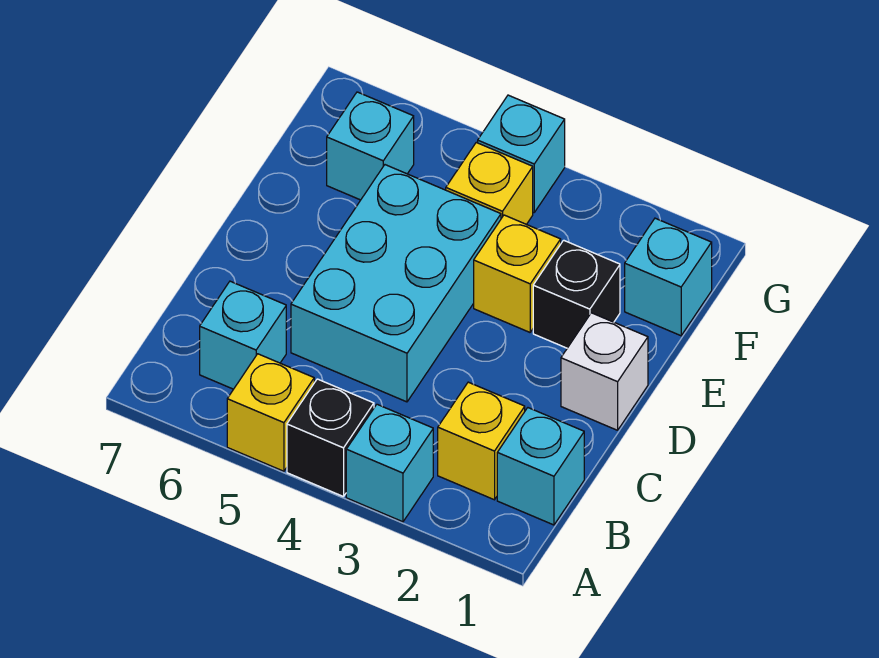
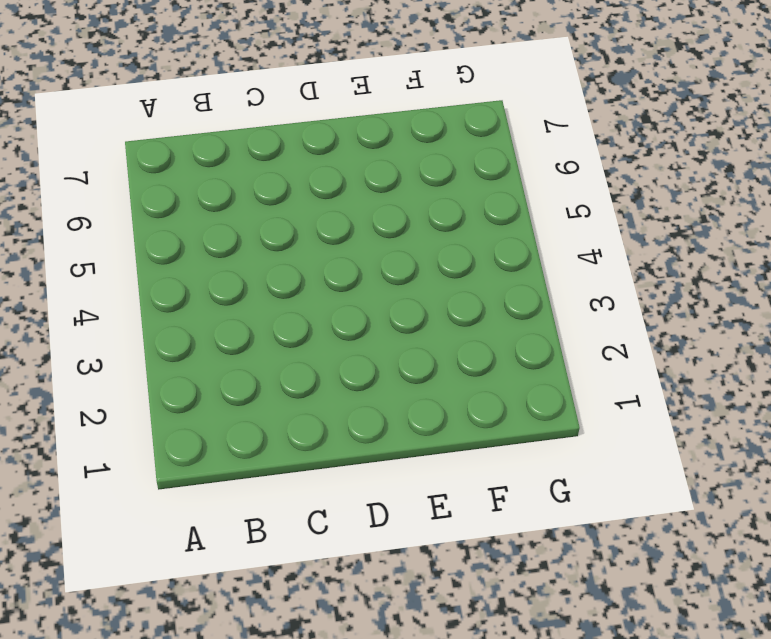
none -> cyan brick A3 level 1
none -> black brick A4 level 1
none -> yellow brick A5 level 1

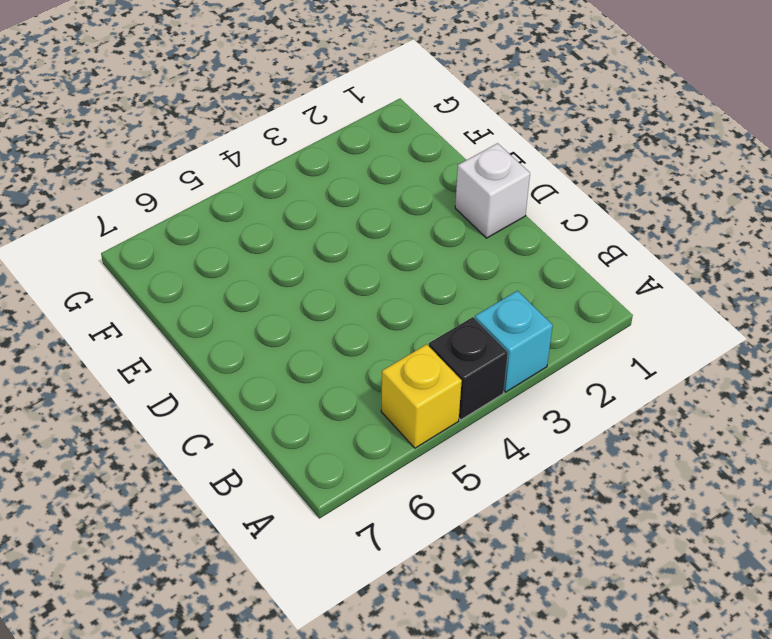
none -> cyan brick B1 level 1
none -> yellow brick B2 level 1
none -> cyan brick B6 level 1

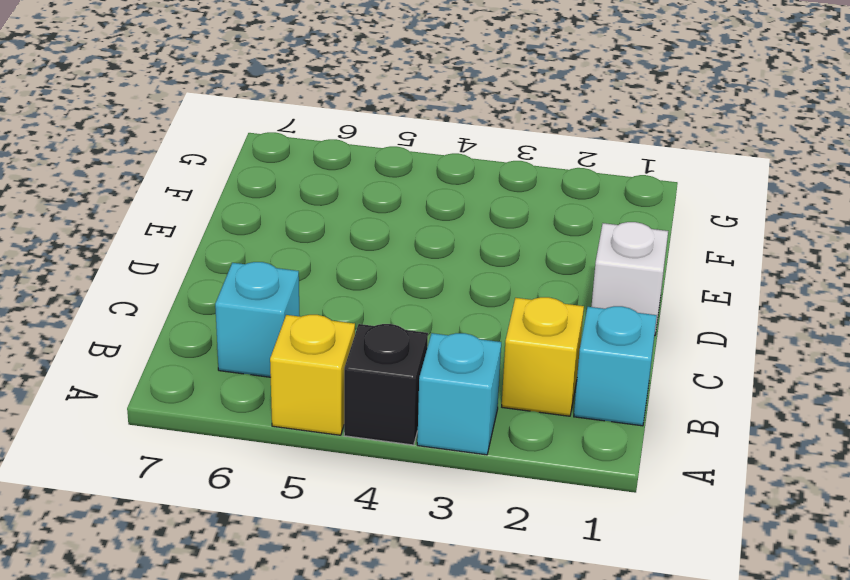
none -> cyan brick C4:E5 level 1
none -> black brick E2 level 1
none -> yellow brick E3 level 1

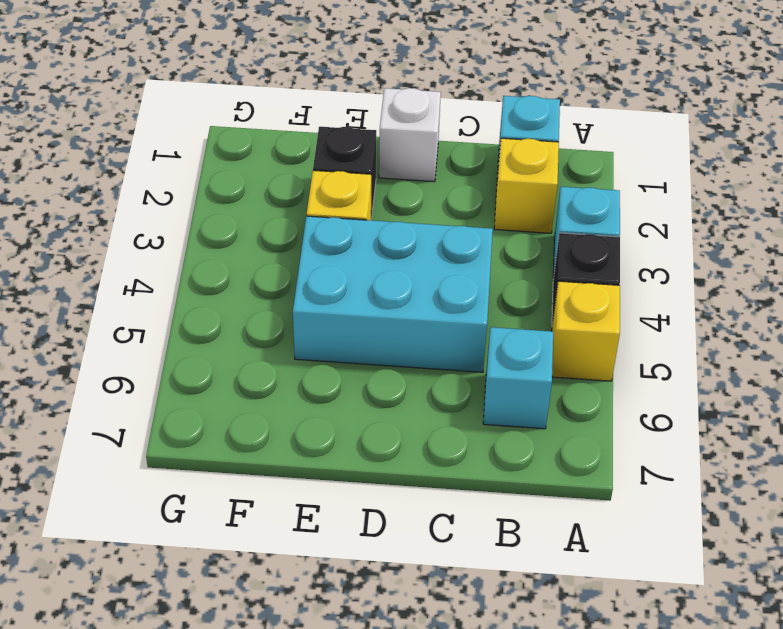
none -> cyan brick F1 level 1
none -> yellow brick F4 level 1
none -> cyan brick F6 level 1

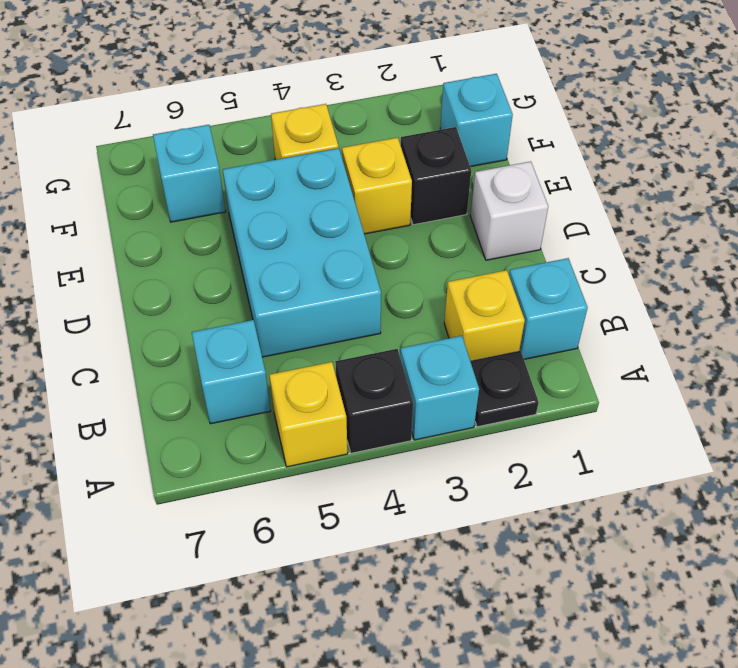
black plate A2 level 1 -> none
none -> cyan brick G4 level 1

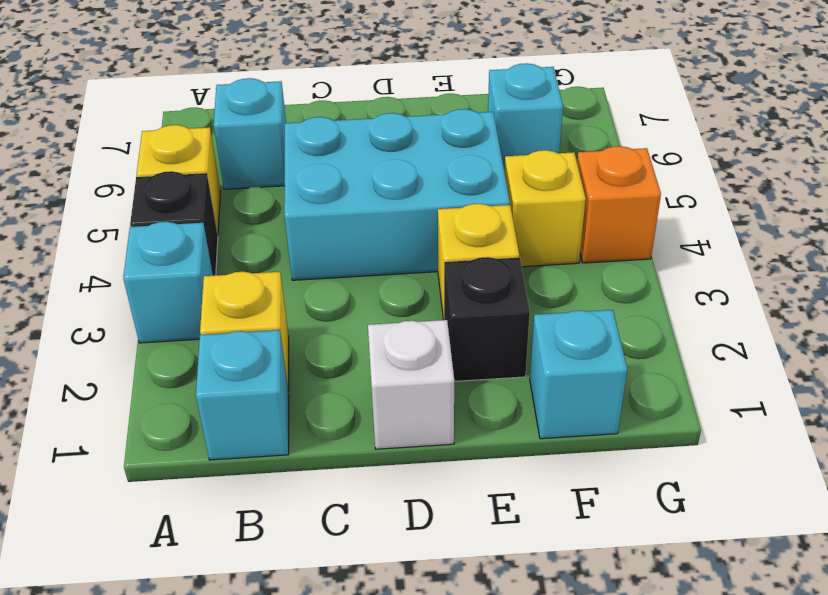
orange brick G4 level 1 -> cyan brick G4 level 1

